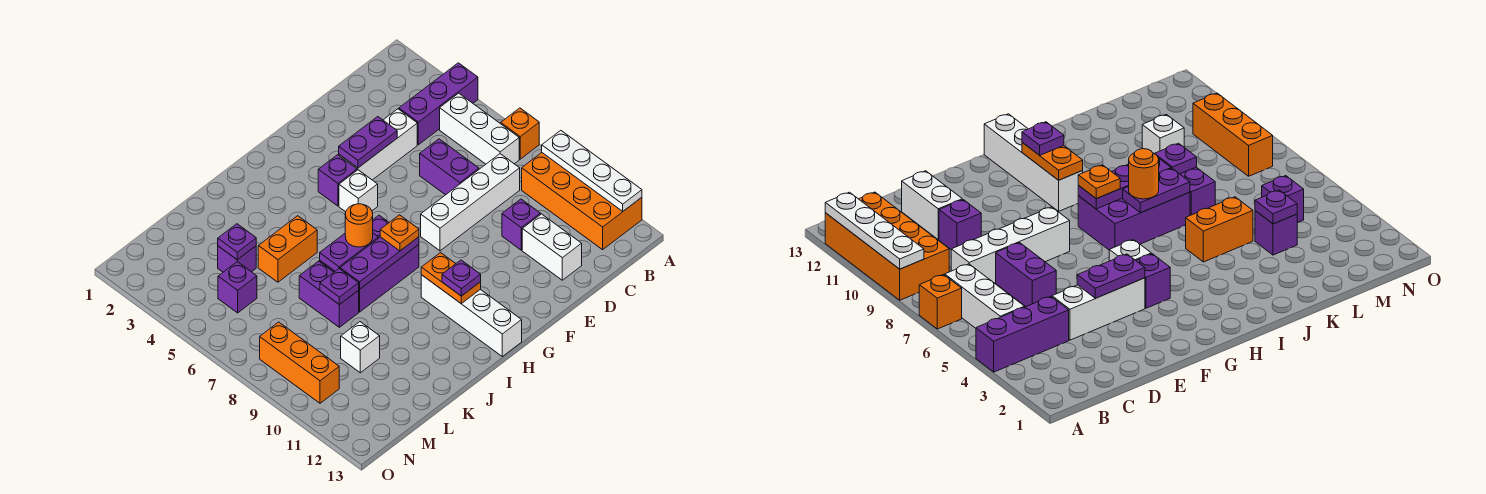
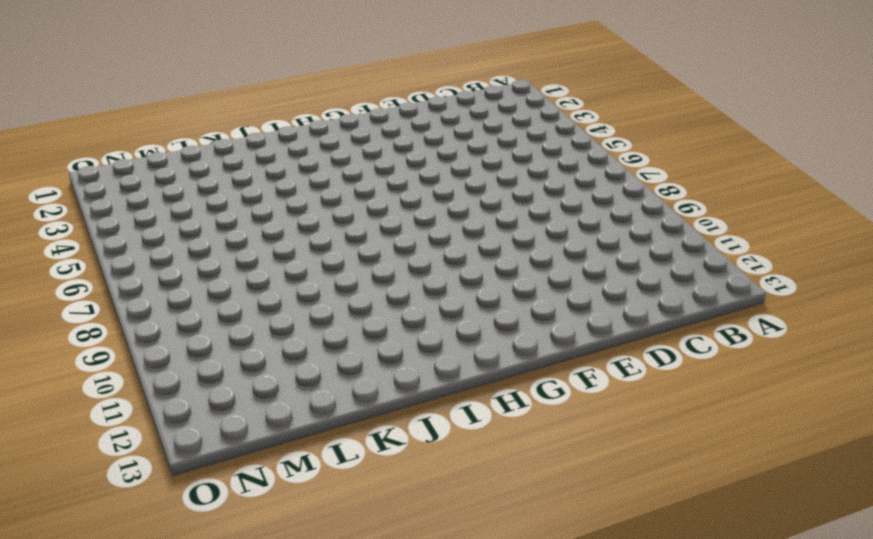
none -> purple brick A4:C4 level 1
none -> orange brick A7 level 1
none -> orange brick A9:B12 level 1

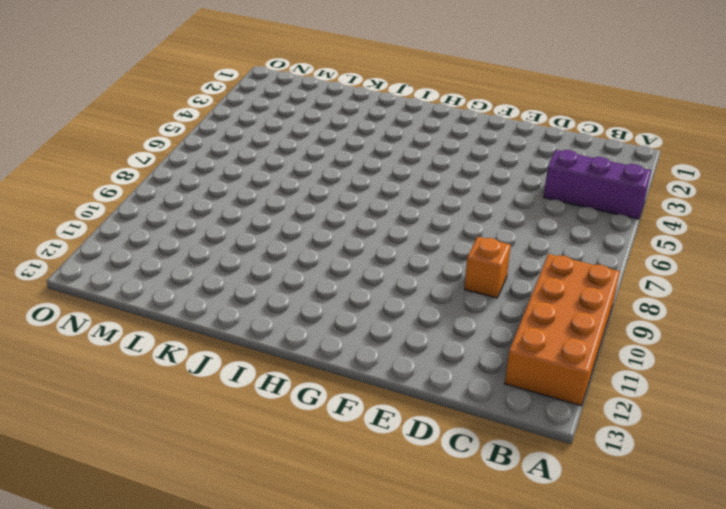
orange brick D9 level 1 -> orange brick A7 level 1
none -> white brick B5:B7 level 1
none -> white brick C8:F8 level 1
none -> white brick D4:F4 level 1

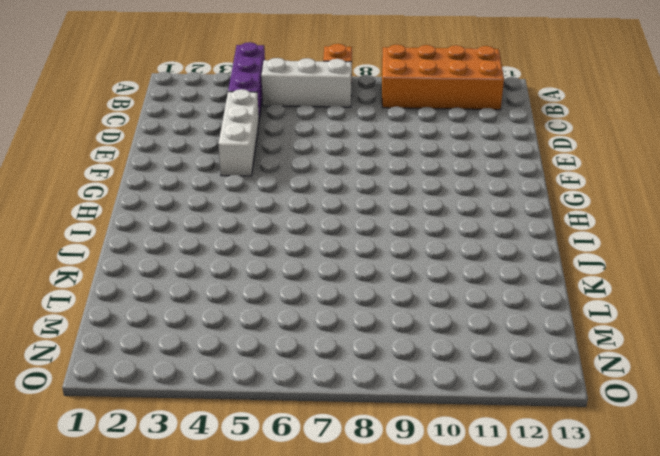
none -> white brick C8:F8 level 1
none -> purple brick D6:D7 level 1
none -> purple brick D10 level 1

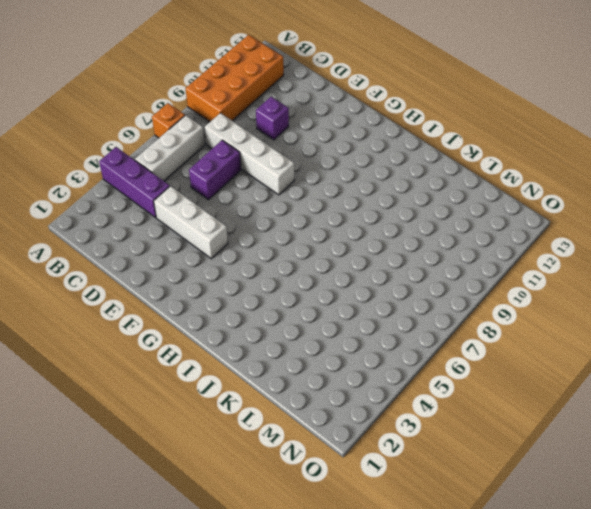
none -> white brick D11:D12 level 1
none -> purple brick G4 level 1
none -> white brick G5 level 1

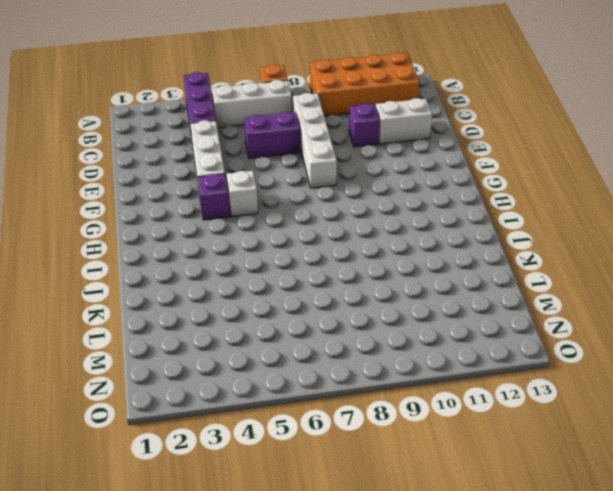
none -> purple brick H7:J8 level 1
none -> white brick H10:H13 level 1
none -> orange brick J5:K5 level 1

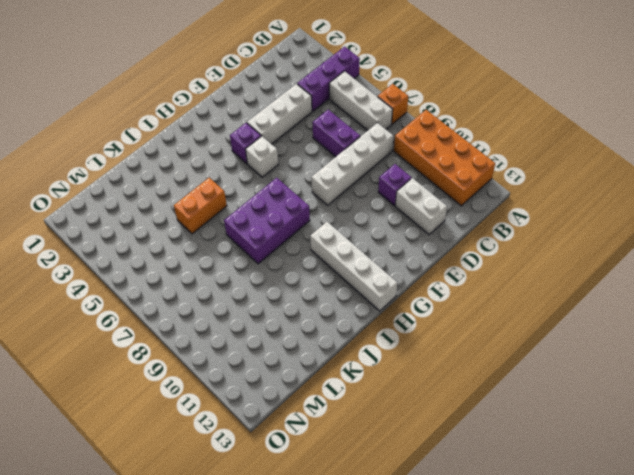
none -> purple brick K7:K8 level 1
none -> purple brick L4 level 1
none -> white brick L10 level 1

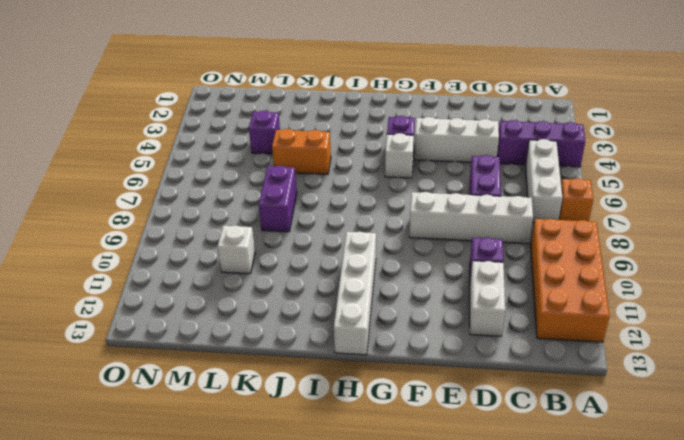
none -> purple brick H7:J8 level 1
none -> purple brick M5 level 1
none -> orange brick N8:N10 level 1

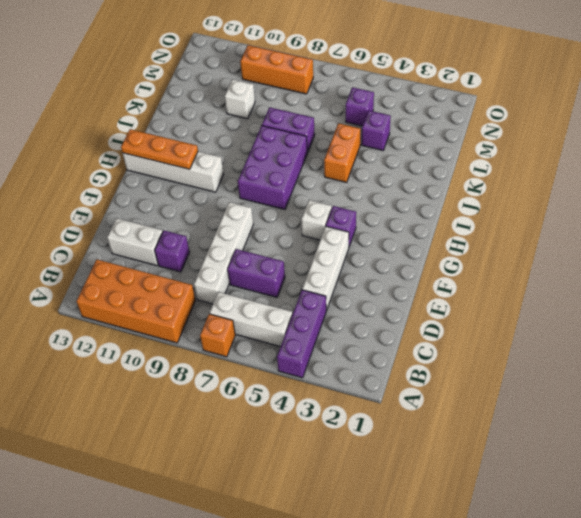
orange plate H11:H13 level 2 -> orange plate H10:H11 level 2
none -> white plate A9:A12 level 2
none -> purple plate E4:F4 level 2
none -> purple plate H8:J8 level 2

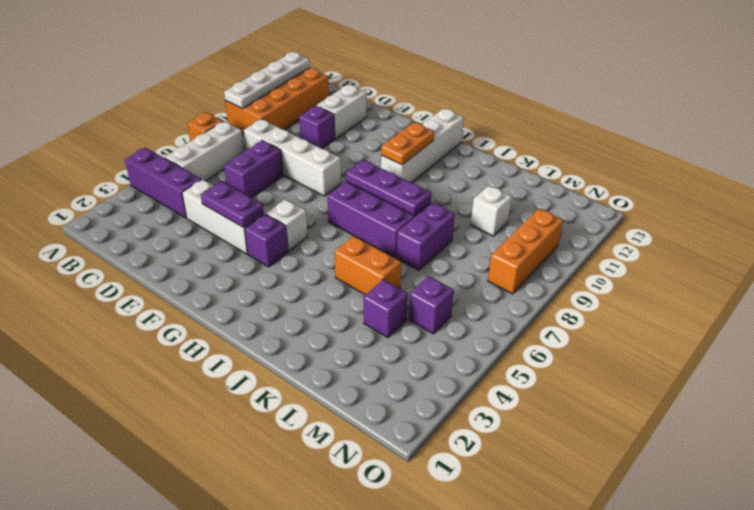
none -> purple plate I7:J7 level 2
none -> purple plate K8 level 2
none -> purple plate L4 level 2

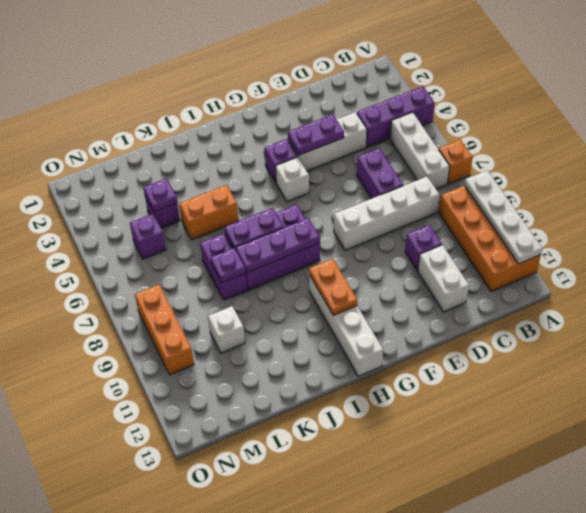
none -> orange plate H8 level 3
none -> purple plate H11 level 3
none -> orange round brick I7 level 3

